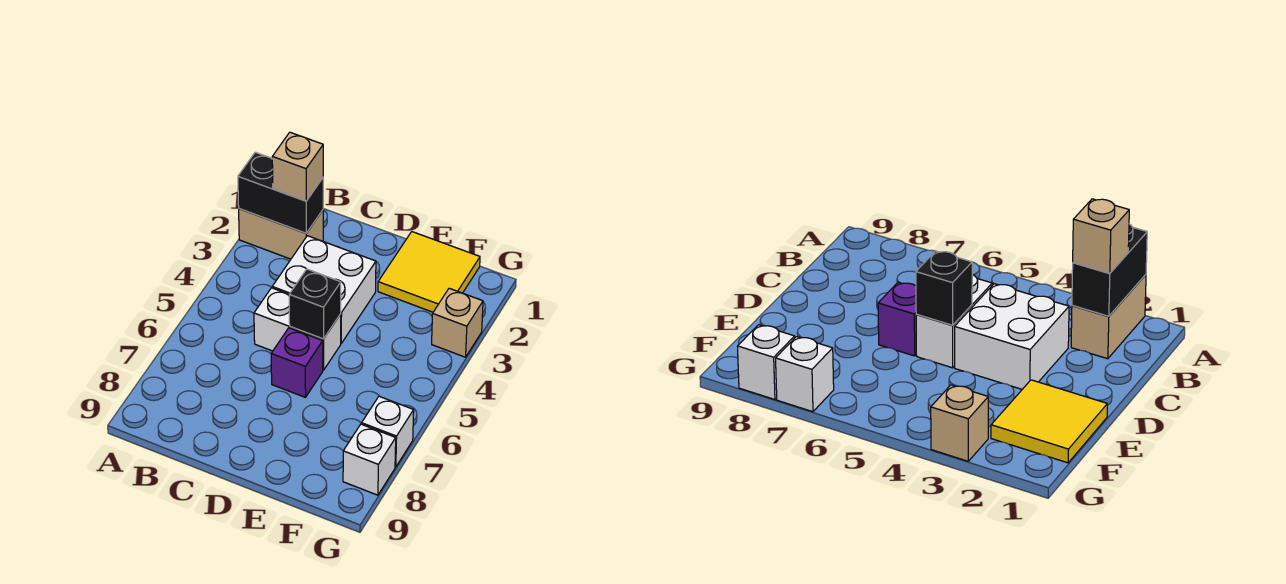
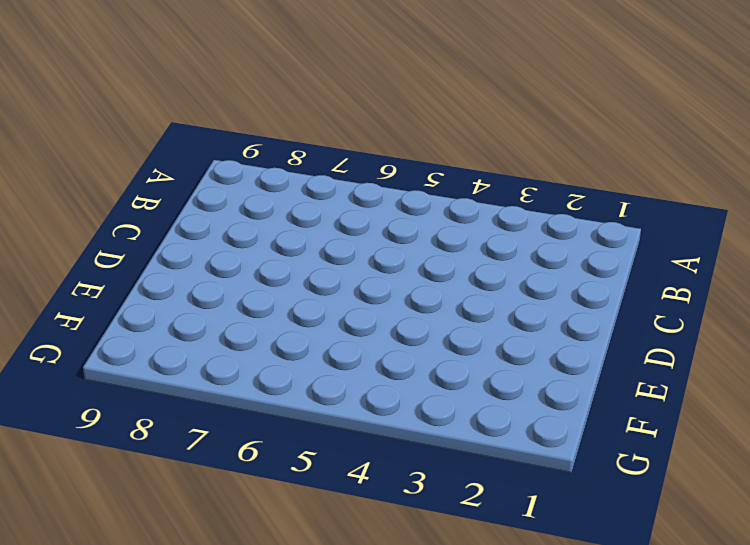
none -> tan brick A2:B2 level 1
none -> white brick C3:D4 level 1

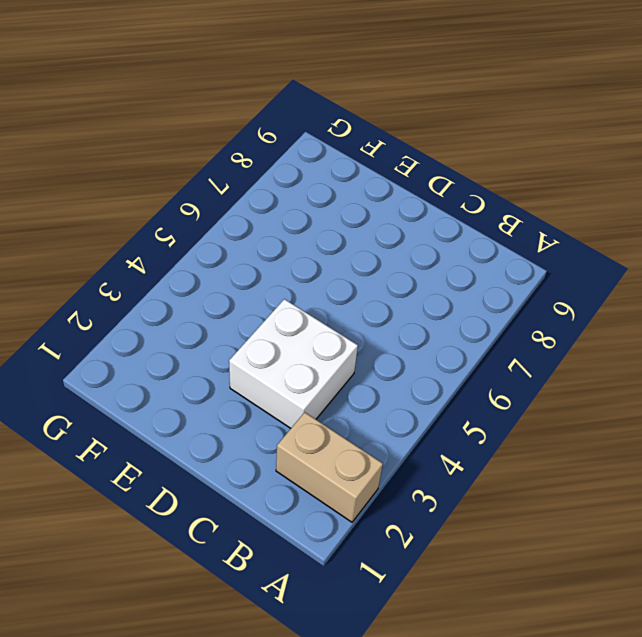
none -> white brick C5:D5 level 1
none -> purple brick D6 level 1

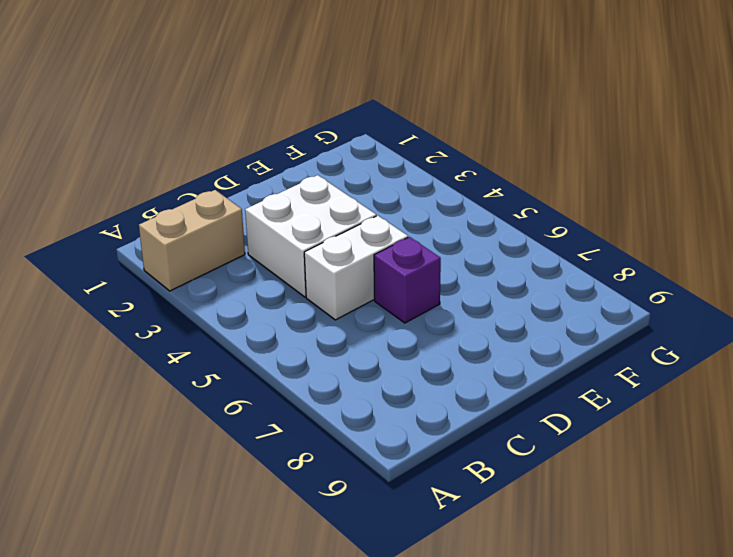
none -> yellow tile E1:F2 level 1
none -> tan brick G3 level 1

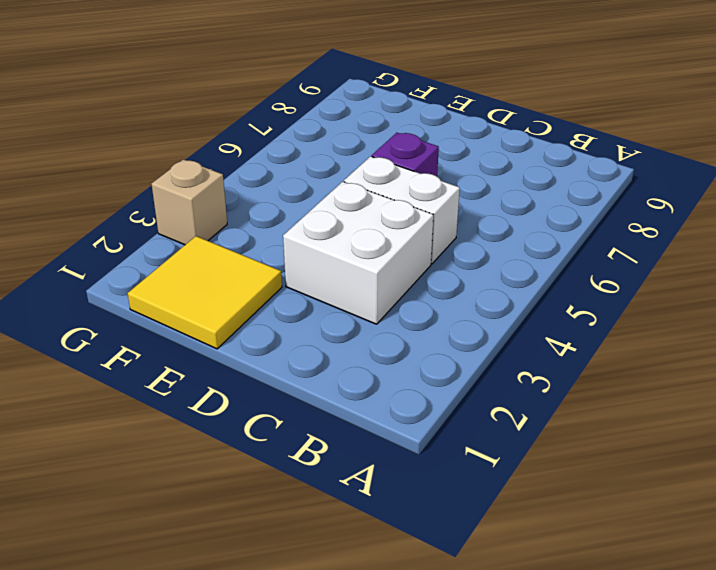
none -> tan brick A2:B2 level 1
none -> white brick G7 level 1

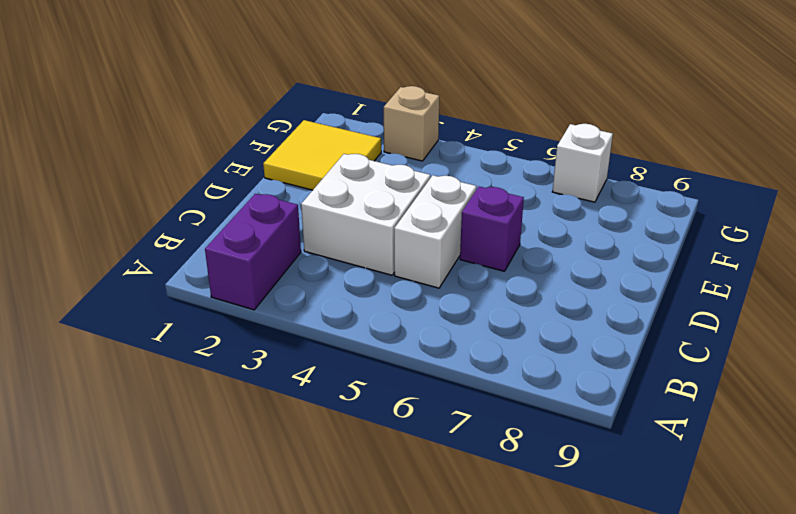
purple brick A2:B2 level 1 -> tan brick A2:B2 level 1
none -> white brick G8 level 1
none -> black brick A2:B2 level 2

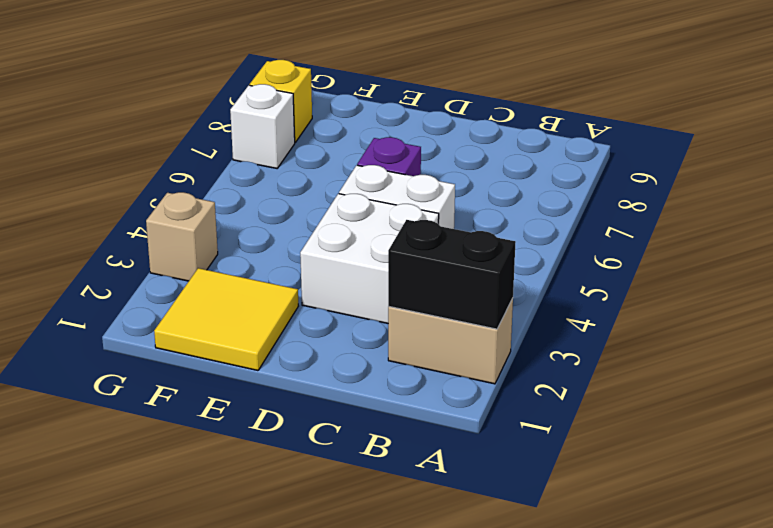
yellow brick G8 level 1 -> white brick G8 level 1
none -> black brick D5 level 2
none -> tan brick B2 level 3

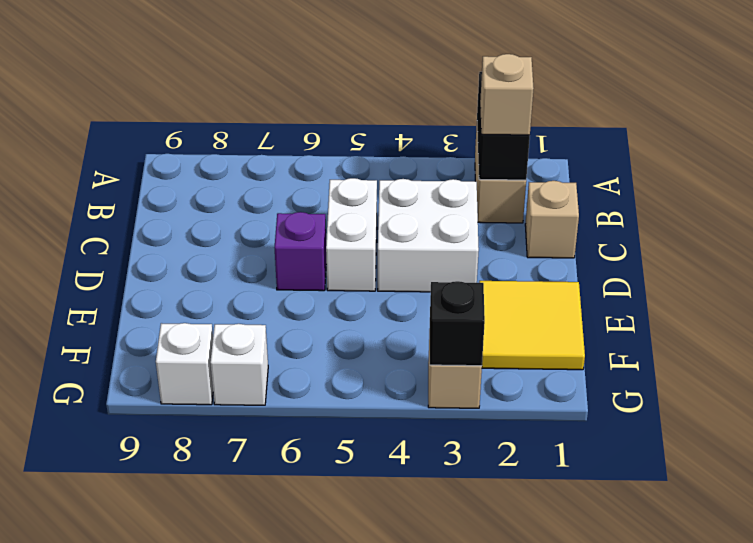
tan brick C1 level 1 -> none
black brick G3 level 2 -> black brick D5 level 2

